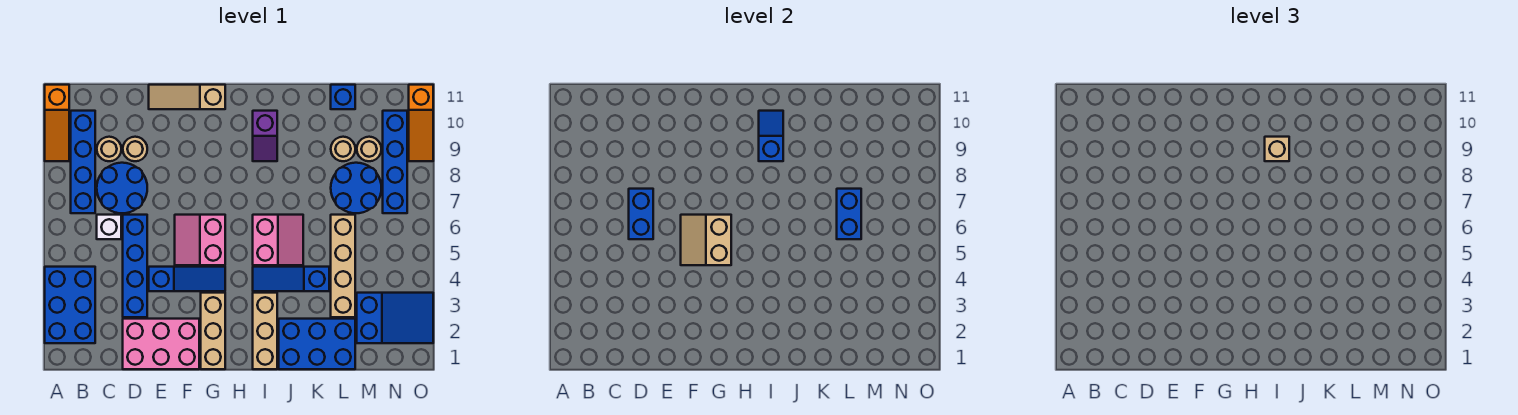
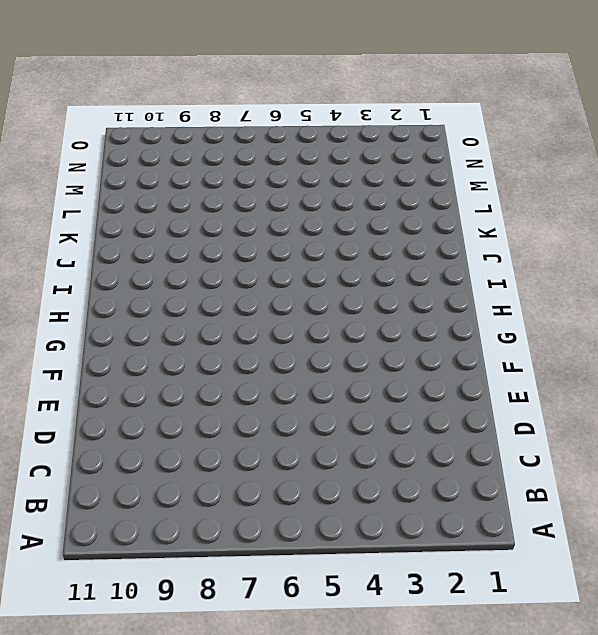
none -> blue brick A2:B4 level 1
none -> orange slope A9:A11 level 1 top 11
none -> blue brick B7:B10 level 1
none -> white brick C6 level 1

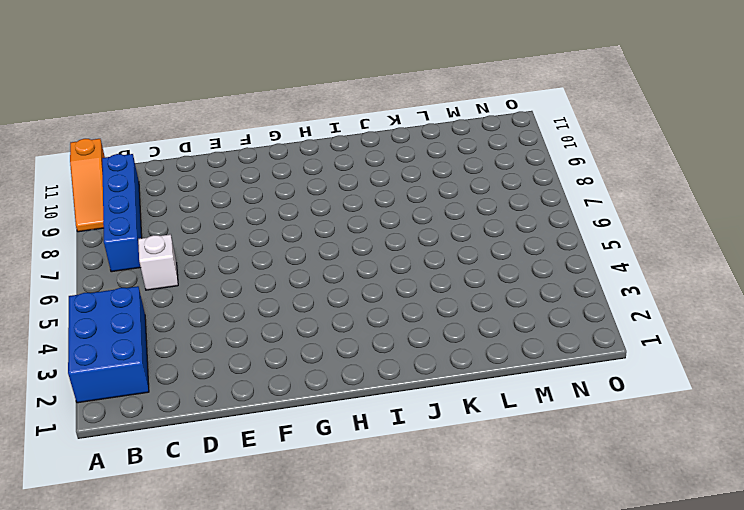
none -> blue round brick C7:D8 level 1
none -> tan round brick C9 level 1
none -> pink brick D1:F2 level 1
none -> blue brick D3:D6 level 1

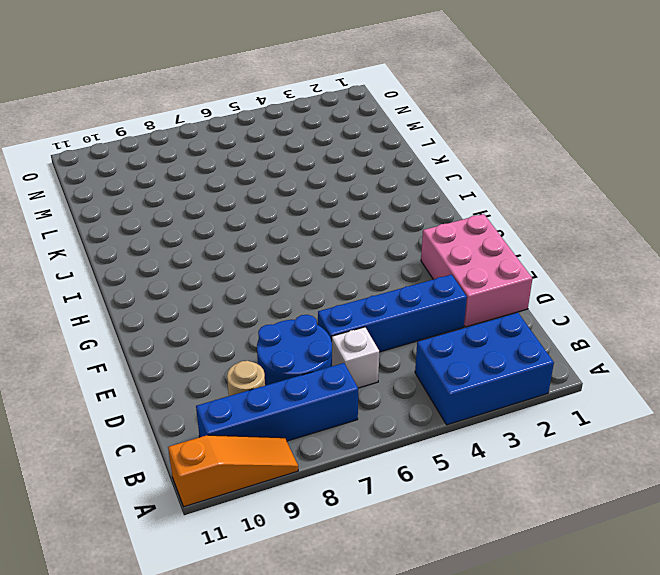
none -> tan round brick D9 level 1
none -> blue slope E4:G4 level 1 top E
none -> tan slope E11:G11 level 1 top G
none -> pink slope F5:G6 level 1 top G

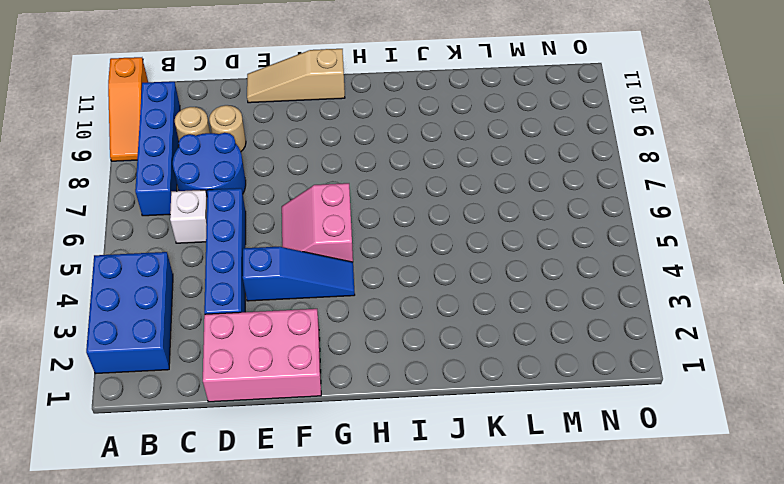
none -> tan brick G1:G3 level 1
none -> tan brick I1:I3 level 1
none -> blue slope I4:K4 level 1 top K
none -> pink slope I5:J6 level 1 top I

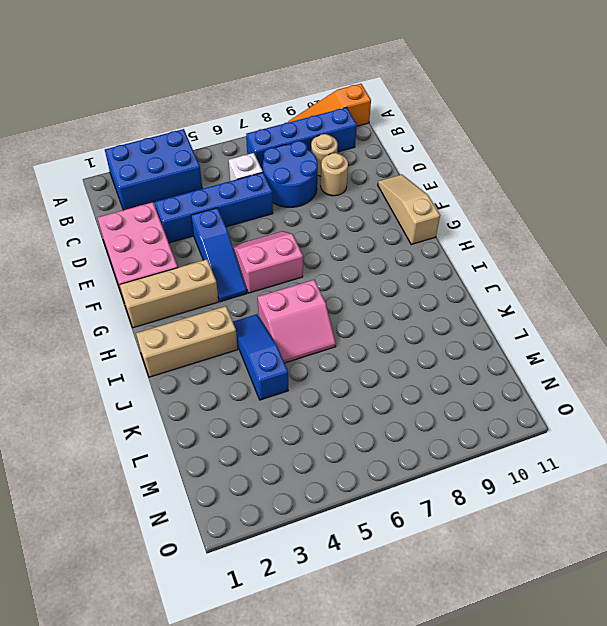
none -> purple slope I9:I10 level 1 top 10
none -> blue brick J1:L2 level 1
none -> tan brick L3:L6 level 1
none -> blue round brick L7:M8 level 1

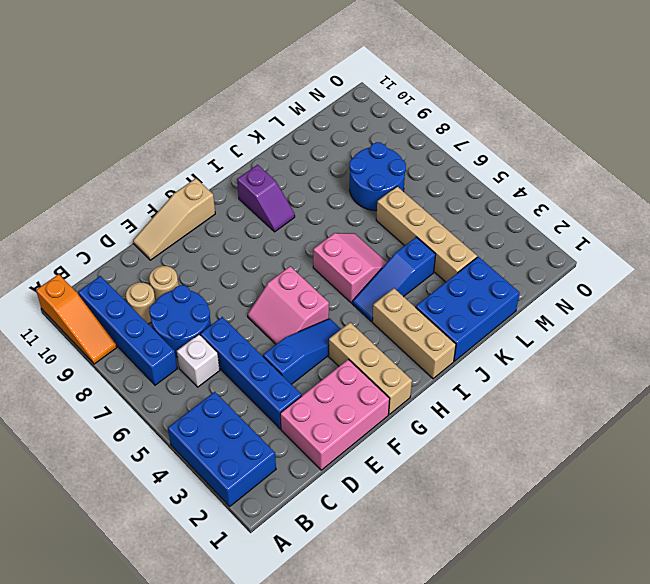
none -> tan round brick L9 level 1
none -> blue brick L11 level 1
none -> blue slope M2:O3 level 1 top M
none -> tan round brick M9 level 1

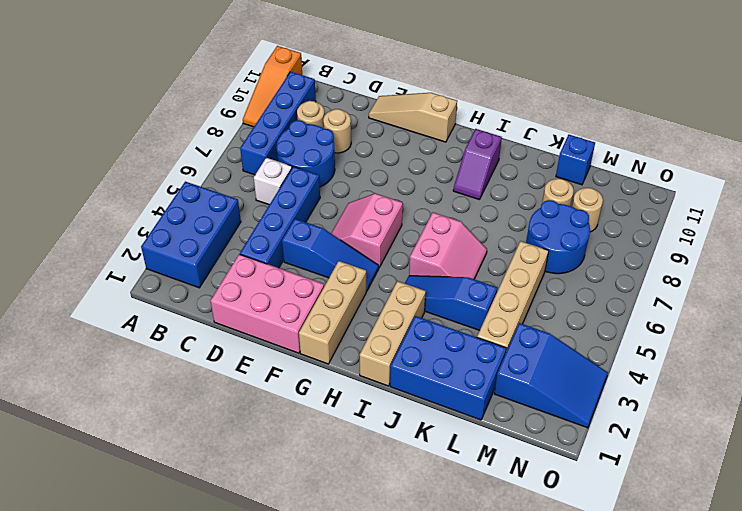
none -> blue brick N7:N10 level 1
none -> orange slope O9:O11 level 1 top 11
none -> blue brick D6:D7 level 2
none -> tan slope F5:G6 level 2 top G

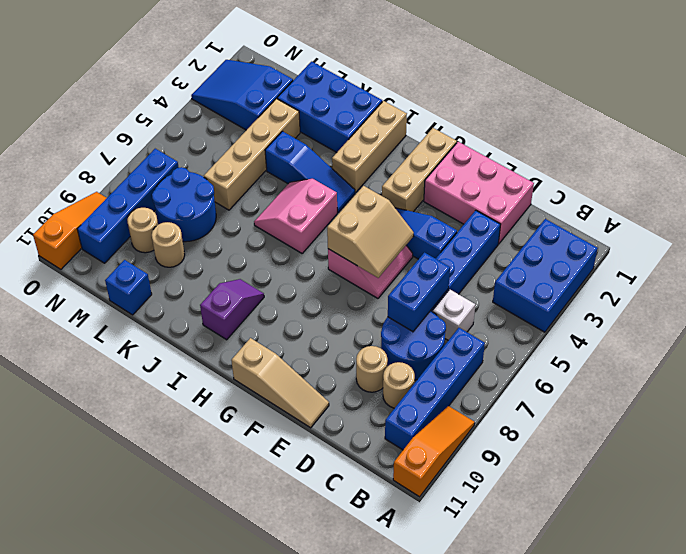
none -> blue slope I9:I10 level 2 top 9
none -> blue brick L6:L7 level 2
none -> tan brick I9 level 3

